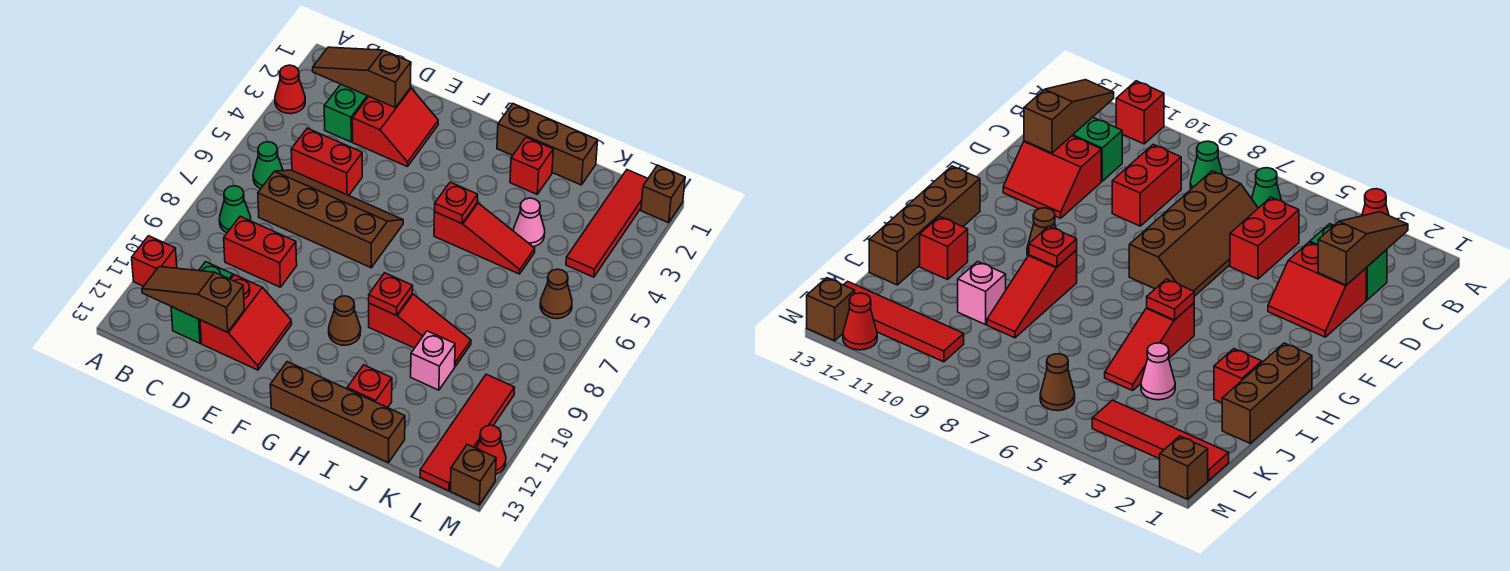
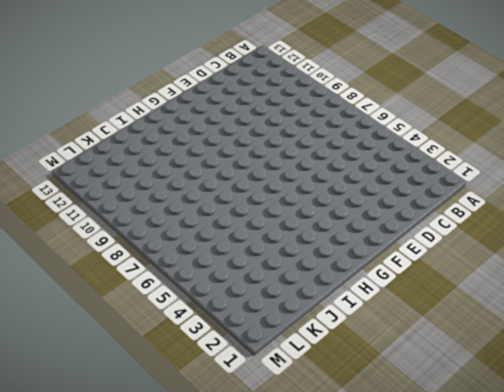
none -> red cone A3 level 1
none -> red brick A11 level 1
none -> green cone B6 level 1
none -> green cone B8 level 1

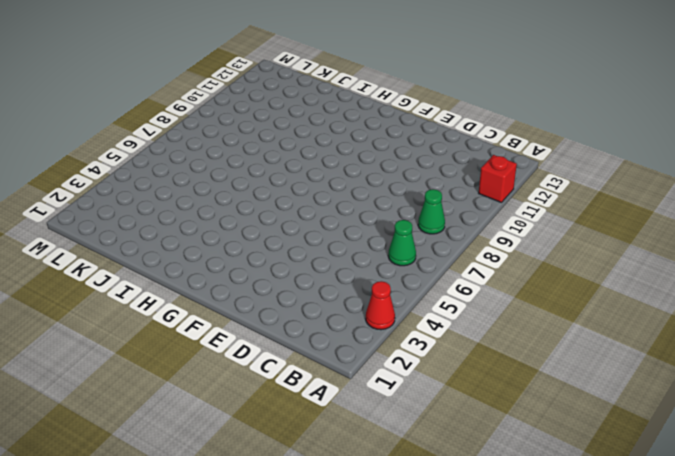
none -> green brick C2:C3 level 1
none -> red brick C5:D5 level 1
none -> brown slope C6:F7 level 1 top 7
none -> red brick C9:D9 level 1

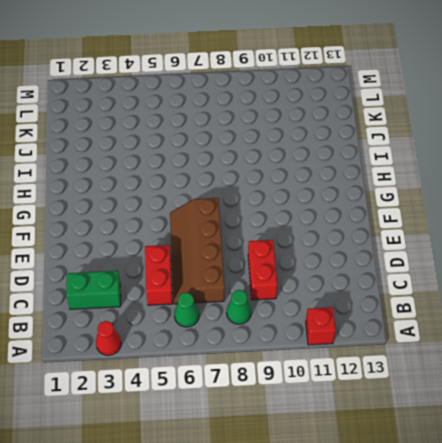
none -> green brick C11:C12 level 1
none -> red slope D2:E3 level 1 top D
none -> red slope D11:E12 level 1 top D
none -> brown cone G10 level 1

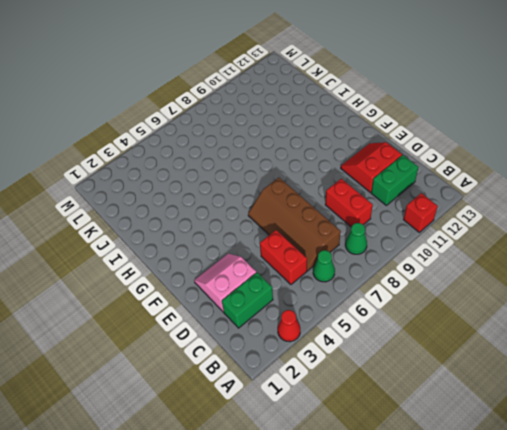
pink slope D2:E3 level 1 top D -> red slope D2:E3 level 1 top D
none -> brown cone G10 level 1
none -> brown brick G13:J13 level 1
none -> brown brick H1:J1 level 1
none -> red slope H5:J5 level 1 top H

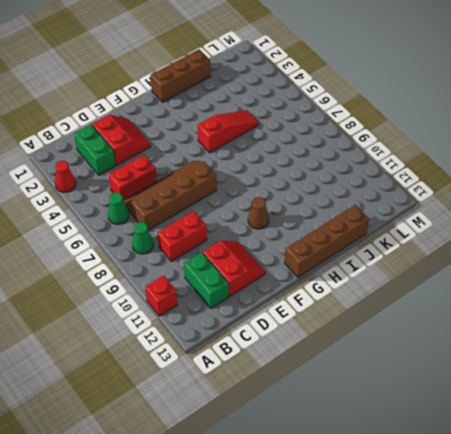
none -> red slope H9:J9 level 1 top H
none -> red brick I2 level 1
none -> red brick I12 level 1
none -> pink cone J4 level 1

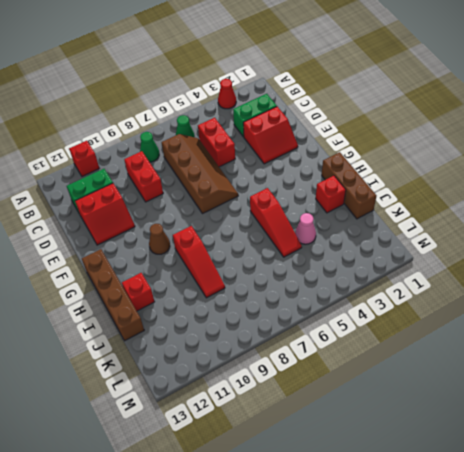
none -> pink brick J10 level 1
none -> red tile L1:L4 level 1
none -> brown cone L6 level 1
none -> red tile L10:L13 level 1

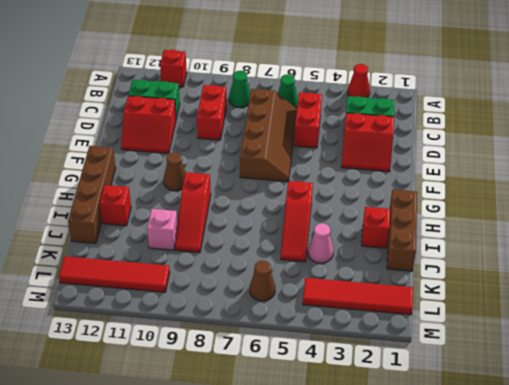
none -> brown brick M1 level 1
none -> red cone M12 level 1
none -> brown brick M13 level 1
none -> brown slope B2:D2 level 2 top D

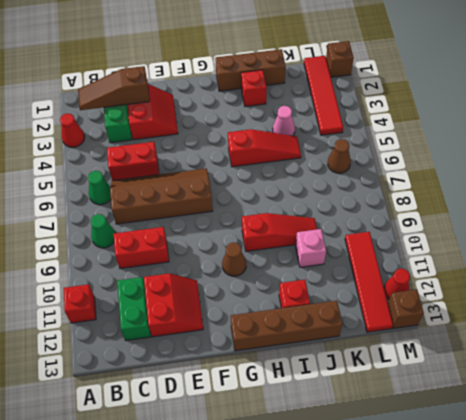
none -> brown slope B12:D12 level 2 top D
none -> red plate H5 level 2
none -> red plate H9 level 2

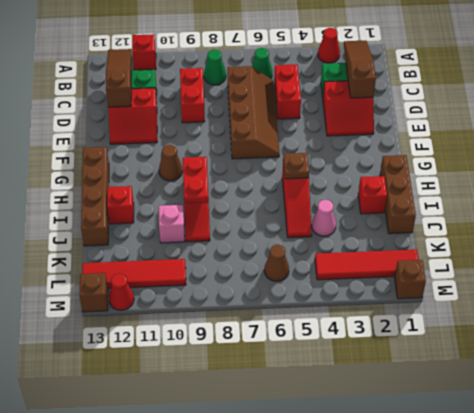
brown plate H5 level 2 -> red plate H5 level 2
red plate H9:I9 level 2 -> red plate H9 level 2

